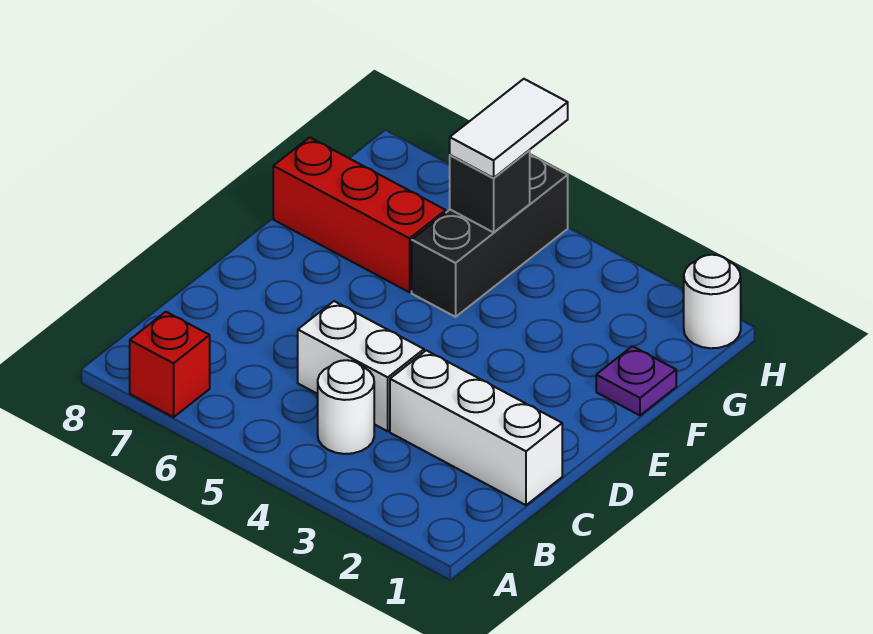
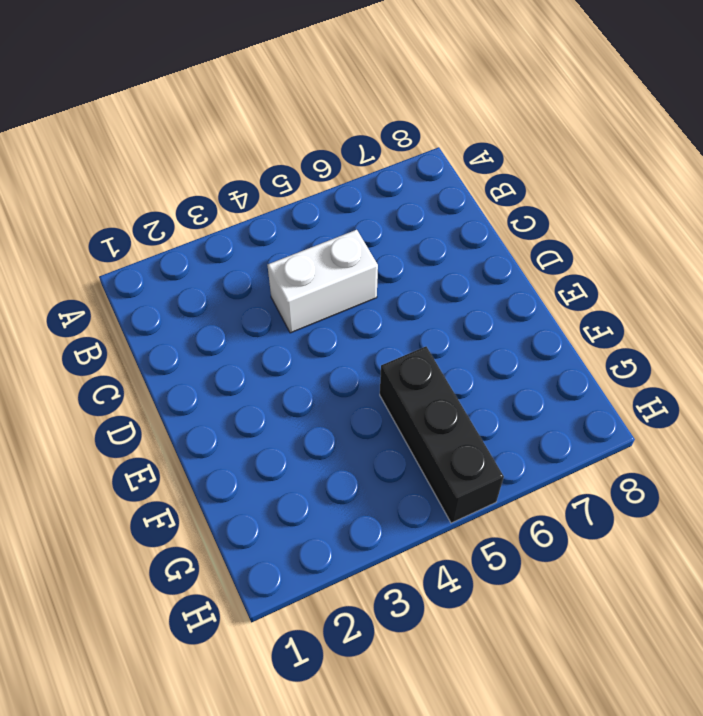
none -> red brick A7 level 1
none -> white round brick B4 level 1

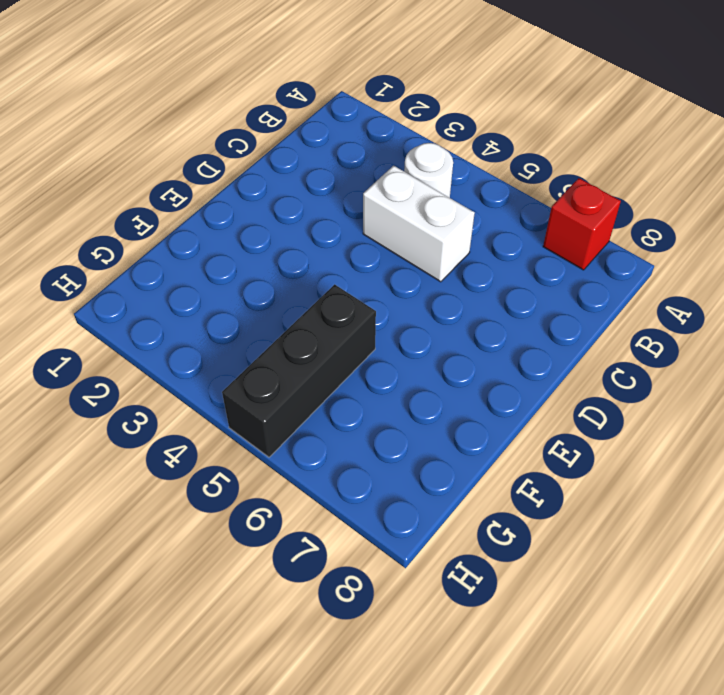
none -> white brick C1:C3 level 1
none -> purple plate F1 level 1

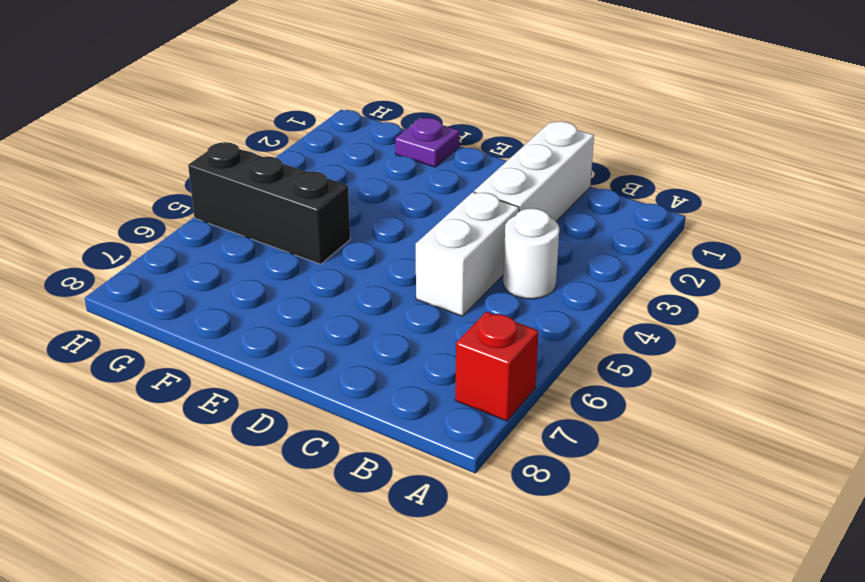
none -> red brick F6:F8 level 1
none -> white round brick H1 level 1

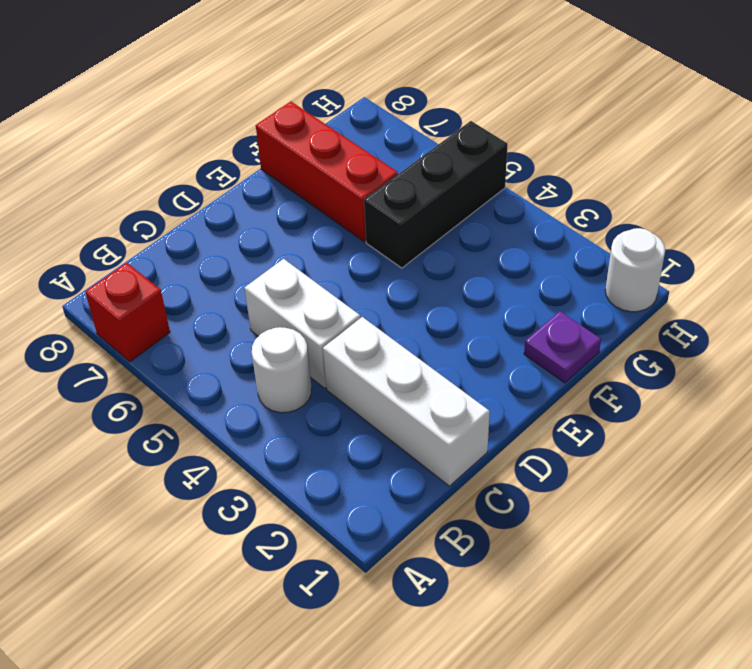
none -> black brick G5 level 2
none -> white tile G5:H5 level 3

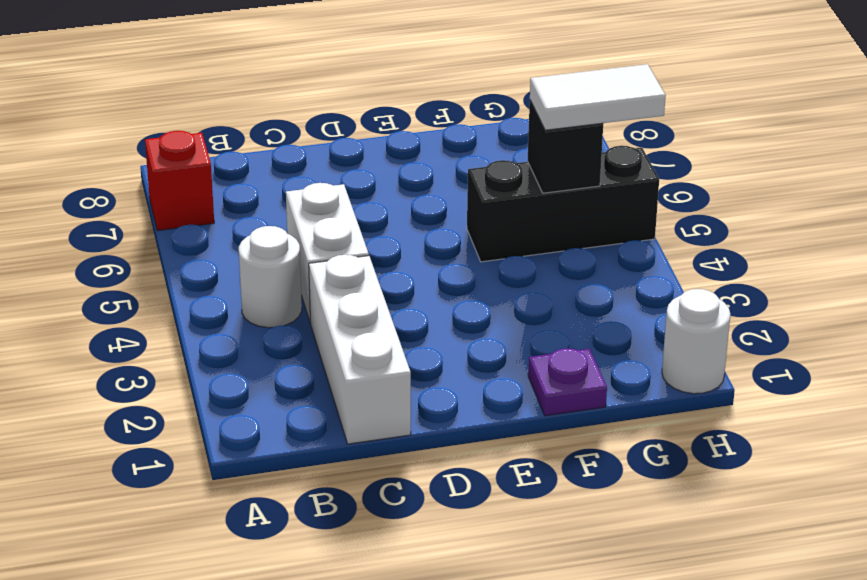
none -> red brick F6:F8 level 1

